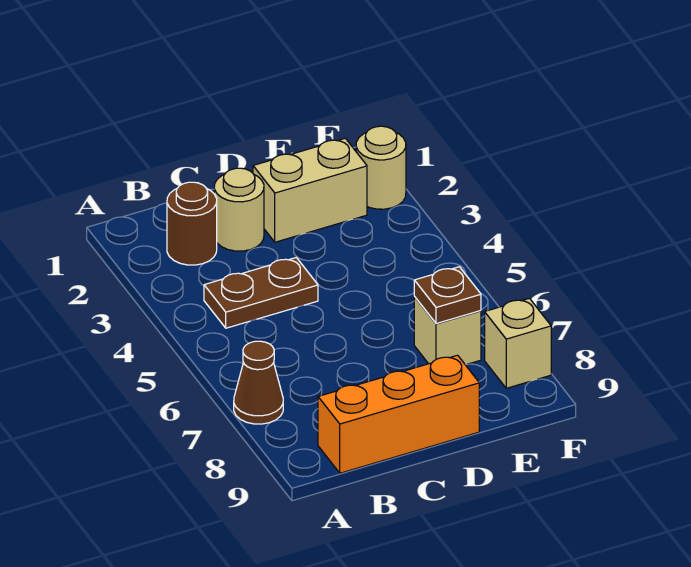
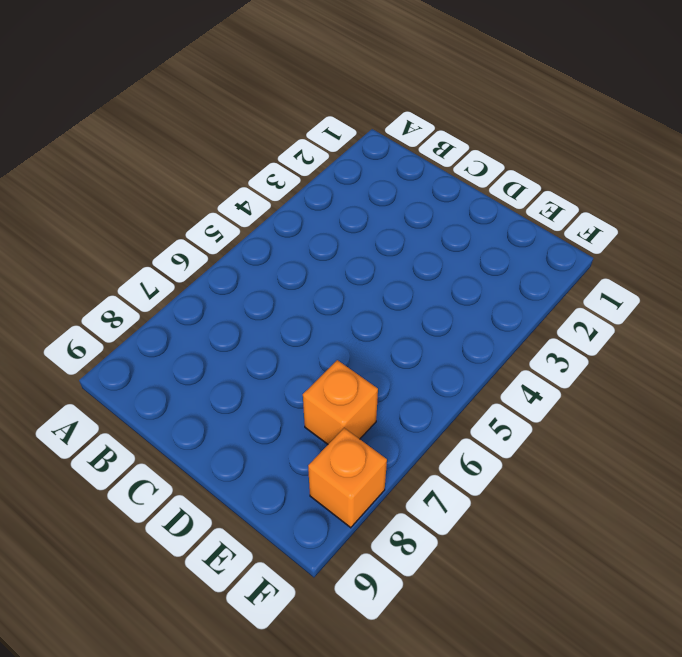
orange brick E7 level 1 -> tan brick E7 level 1
orange brick F8 level 1 -> tan brick F8 level 1
none -> brown cone A7 level 1
none -> brown round brick B2 level 1

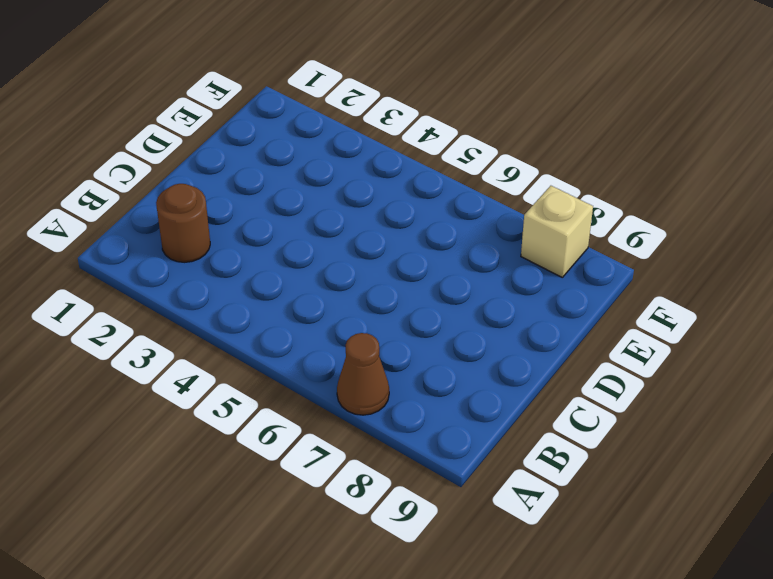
none -> brown plate B4:C4 level 1
none -> orange brick B9:D9 level 1

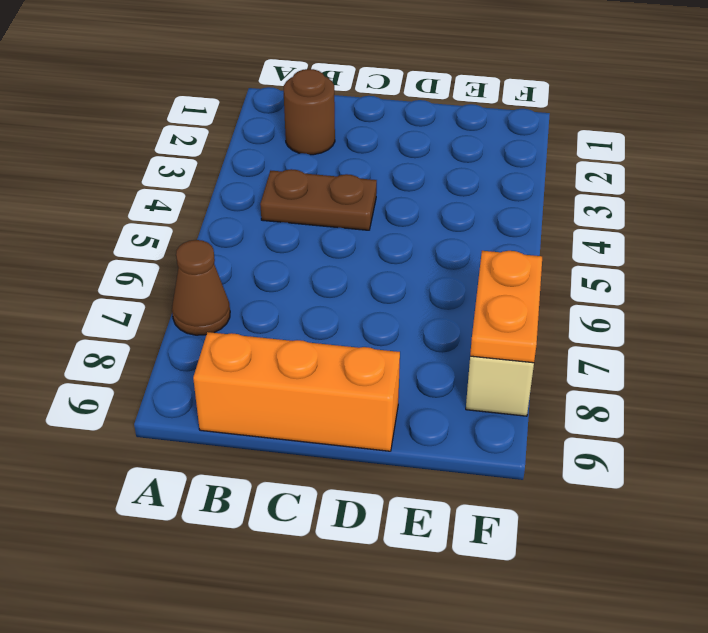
orange plate F7:F8 level 2 -> none
none -> tan round brick C2 level 1
none -> tan brick D2:E2 level 1

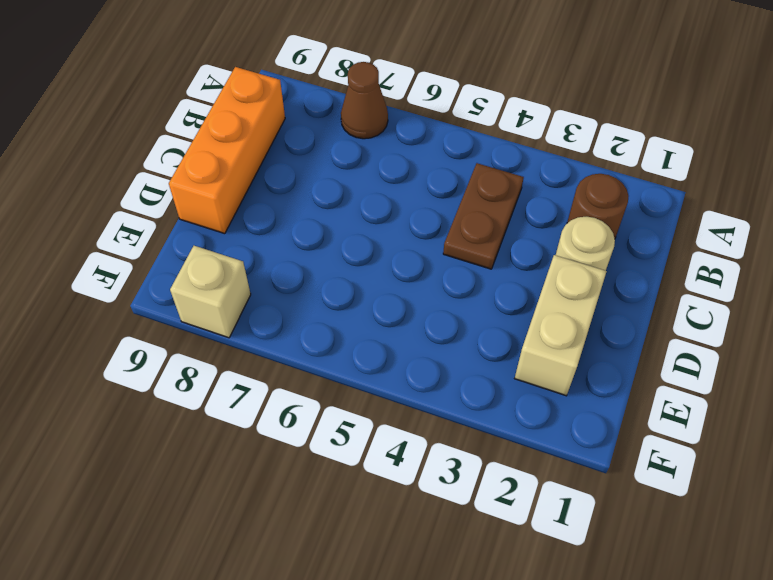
none -> tan brick E7 level 1
none -> tan round brick F2 level 1

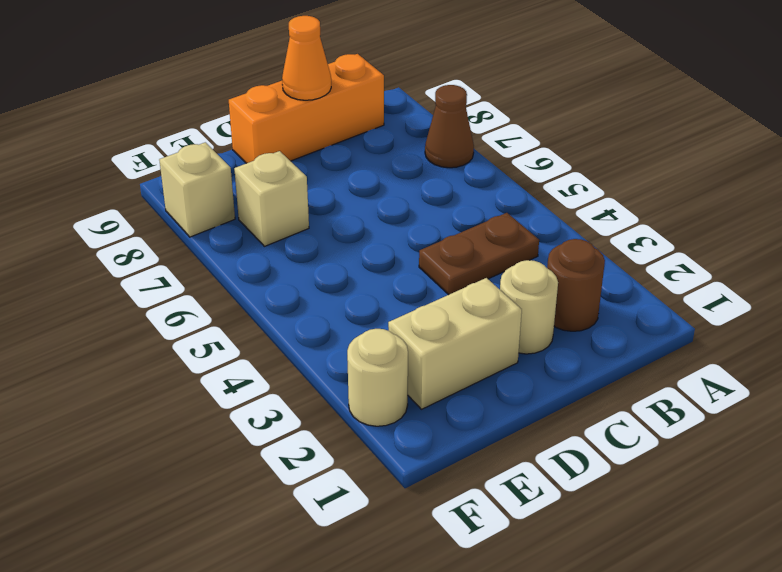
orange cone C9 level 2 -> none
none -> brown plate E7 level 2

